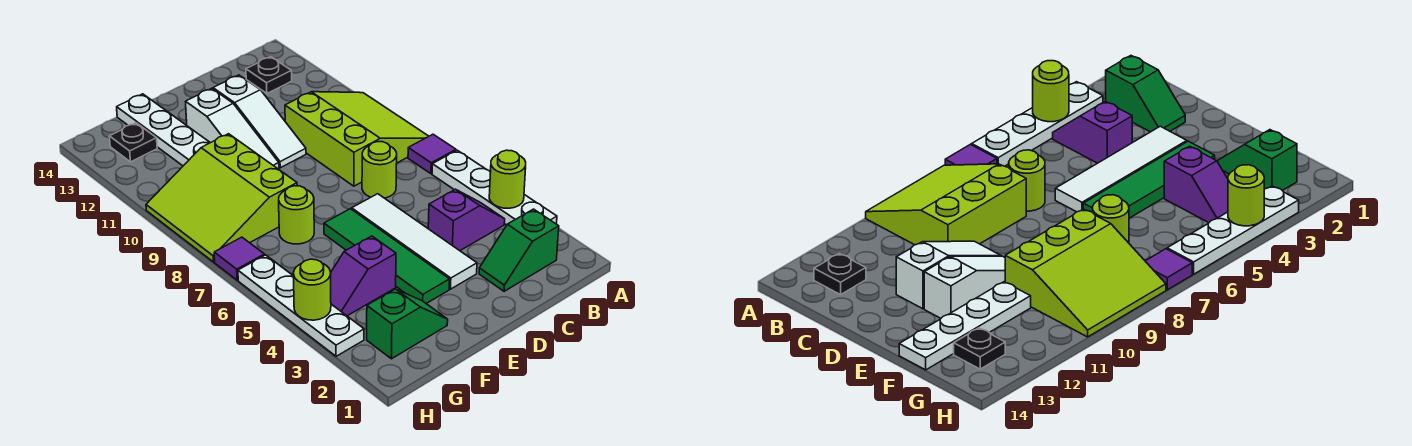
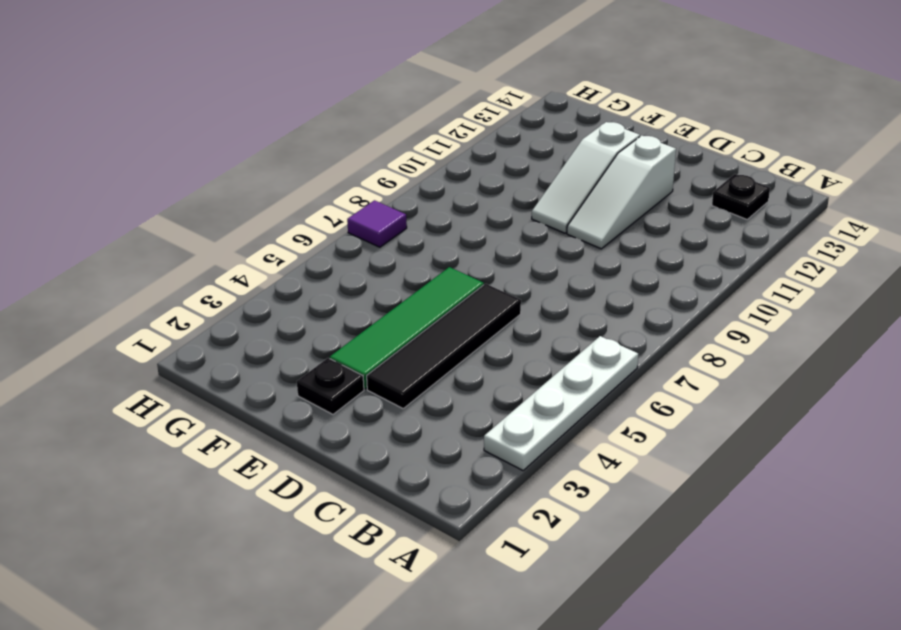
black tile D3:D6 level 1 -> white tile D3:D6 level 1
black plate E2 level 1 -> black plate G13 level 1
none -> purple tile A7 level 1
none -> lime slope A8:C10 level 1 top C
none -> green slope B2:C2 level 1 top B

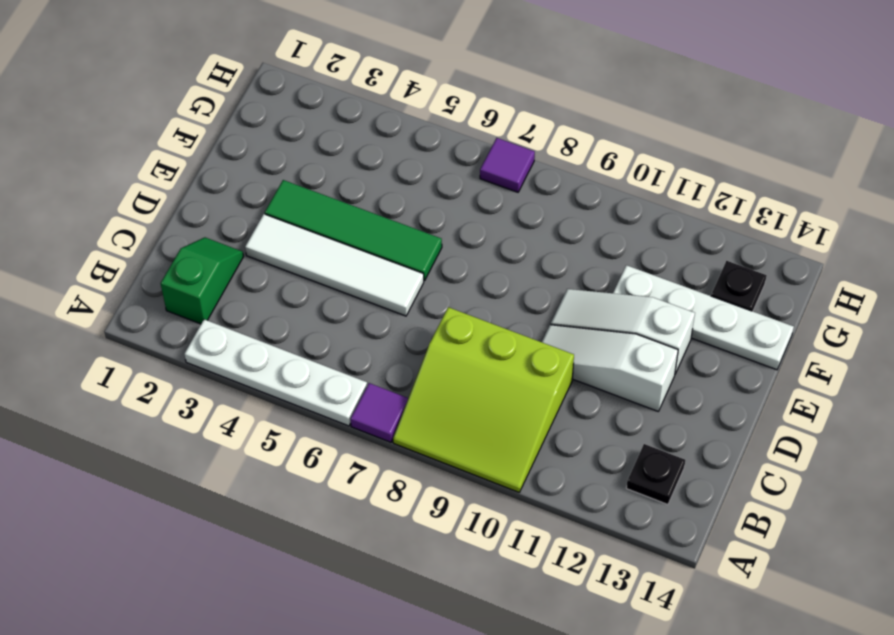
none -> purple slope B4:C4 level 1 top C
none -> lime round brick C7 level 1
none -> green slope F2:G2 level 1 top G

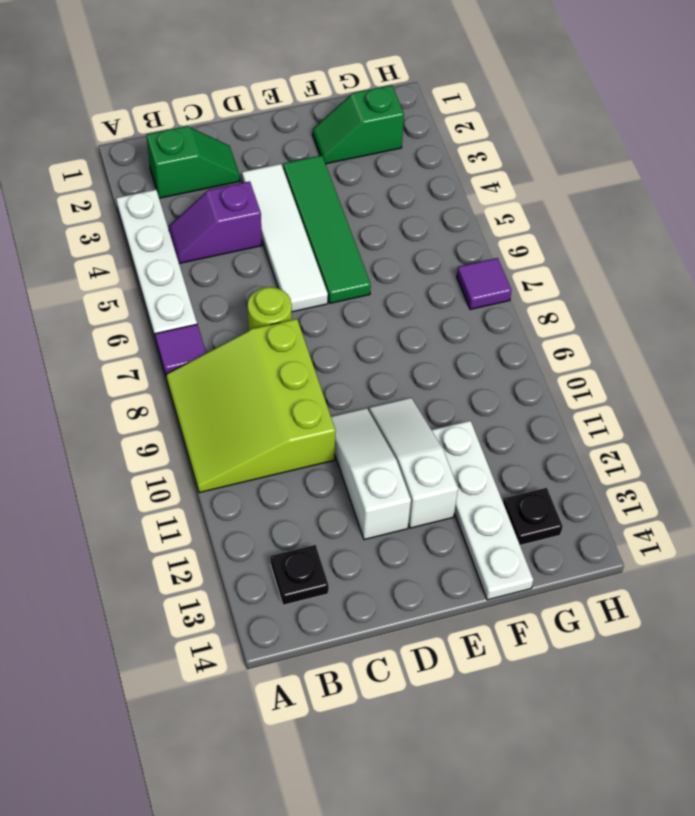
none -> purple slope F4:G4 level 1 top F
none -> lime round brick F7 level 1
none -> lime slope F8:H10 level 1 top F

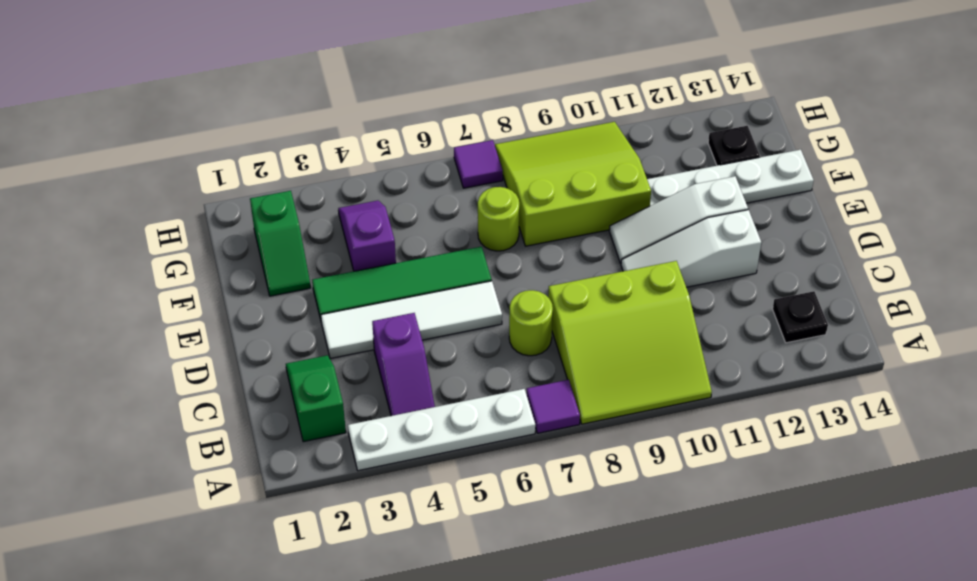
none -> white plate H3:H6 level 1
none -> lime round brick A4 level 2
none -> lime round brick H4 level 2

